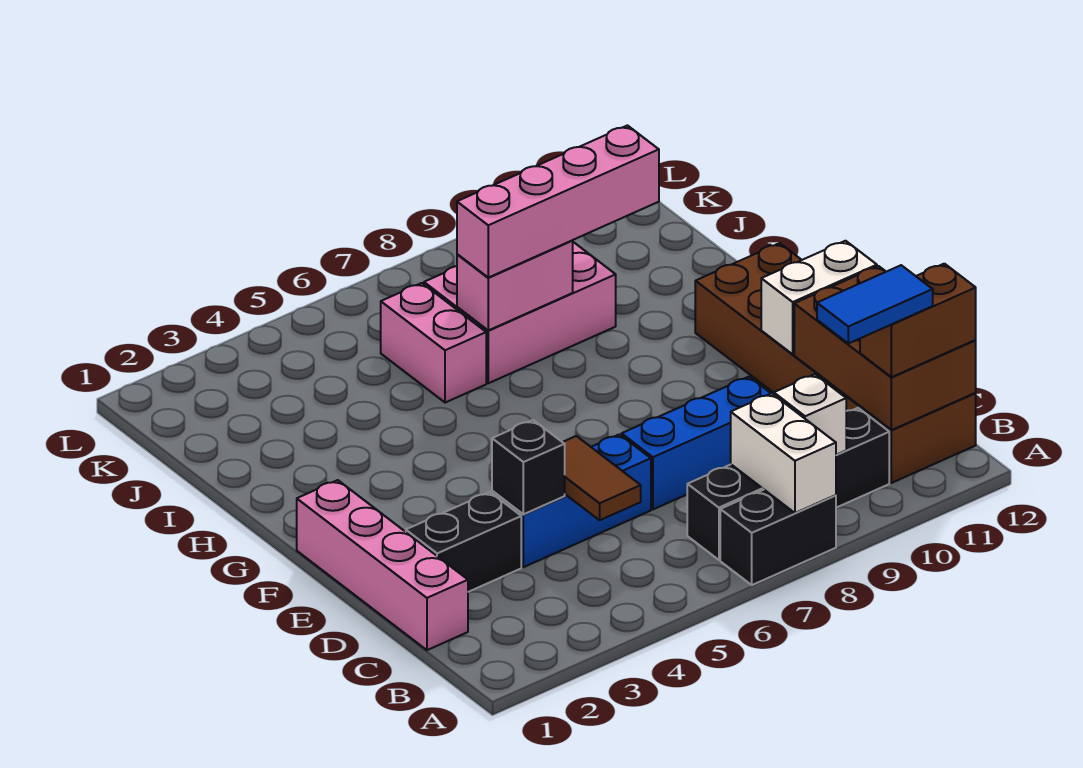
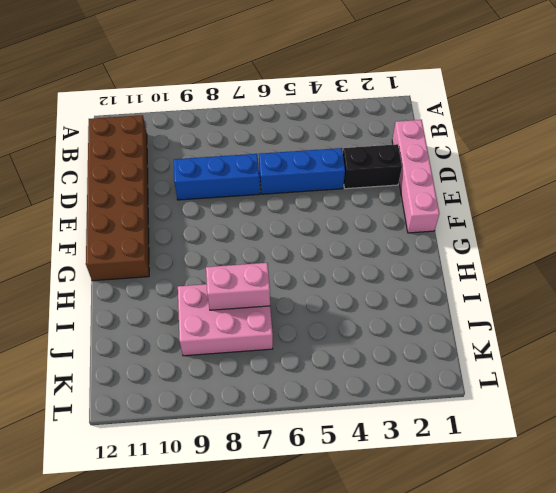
none -> black brick A7:A8 level 1
none -> black brick B7:B10 level 1
none -> pink brick I6:J6 level 1

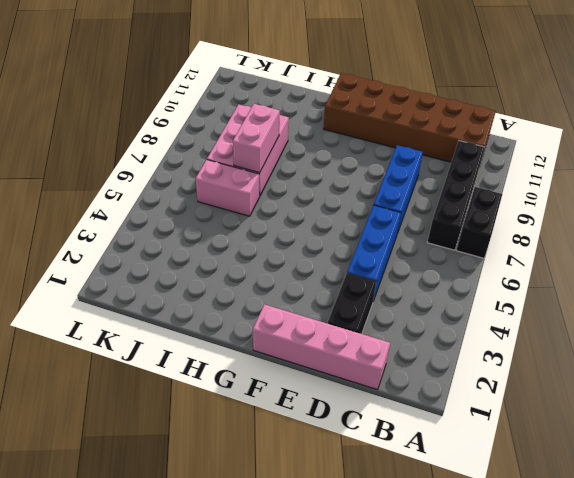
none -> white brick A8:B8 level 2
none -> white brick B9 level 2
none -> brown brick B11:D12 level 2

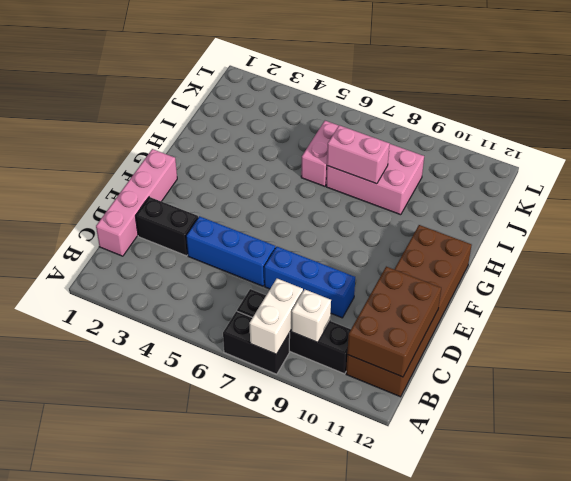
none -> brown tile C5:D5 level 2
none -> black brick D4 level 2
none -> white brick E11:E12 level 2

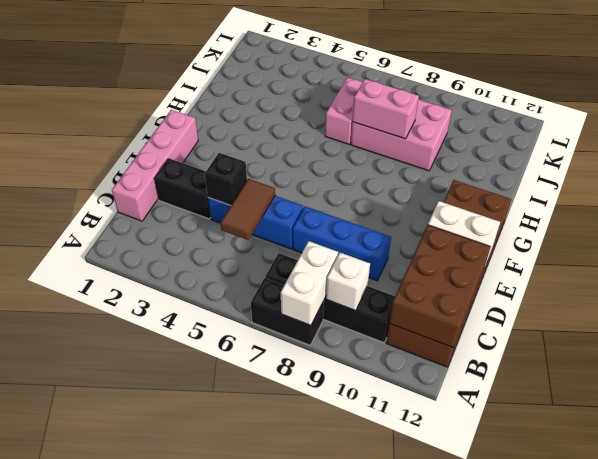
none -> brown brick B11:B12 level 3
none -> pink brick I7:I10 level 3
none -> blue tile B10:B11 level 4

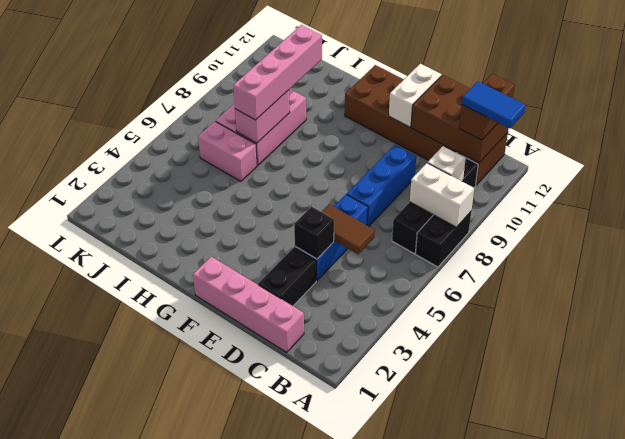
blue tile A11:B11 level 4 -> blue tile B10:B11 level 4

